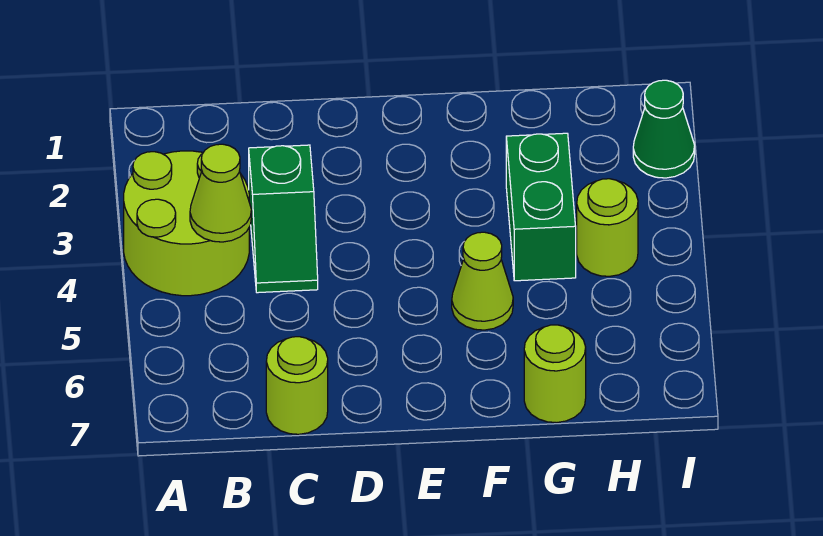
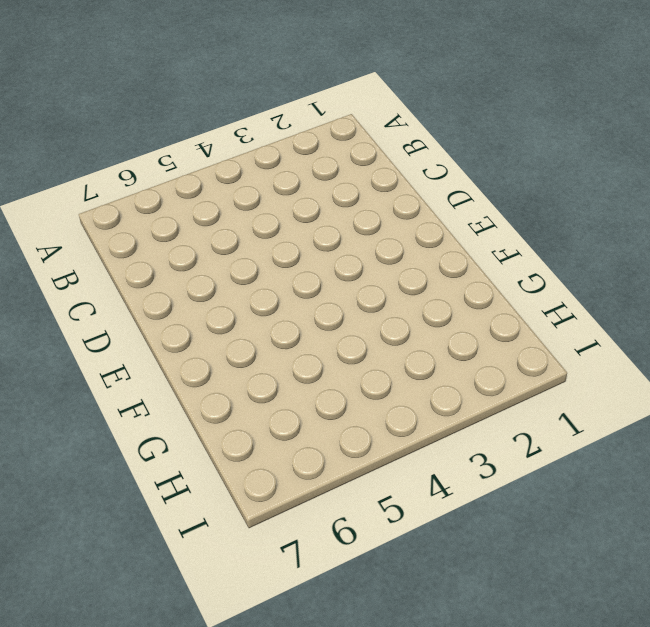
none -> lime round brick A3:B4 level 1
none -> green slope C3:C4 level 1 top 3

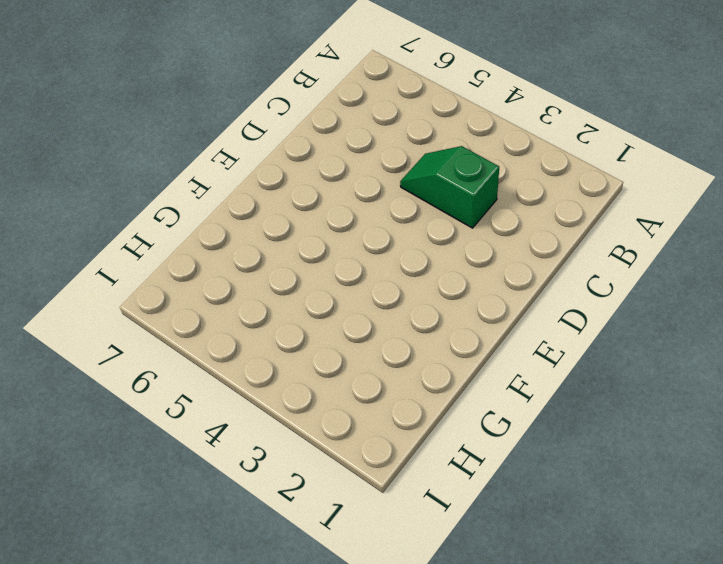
none -> lime round brick A3:B4 level 1
none -> lime round brick C7 level 1

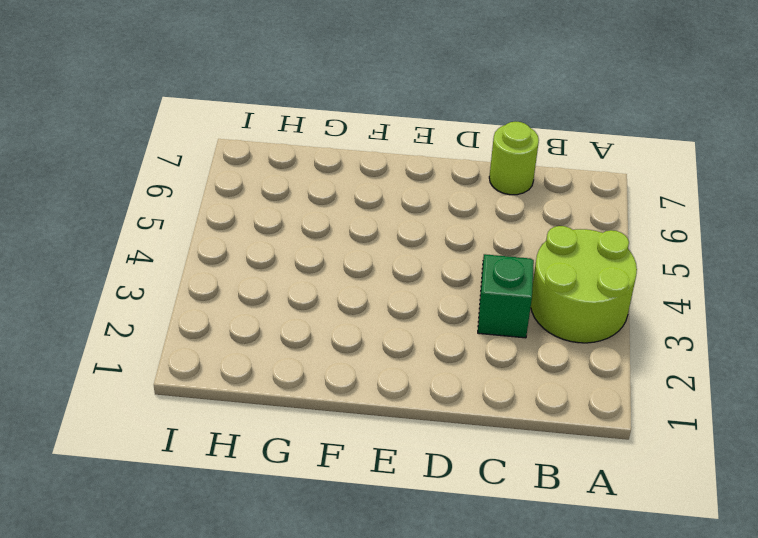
none -> lime cone F5 level 1
none -> green brick G3:G4 level 1

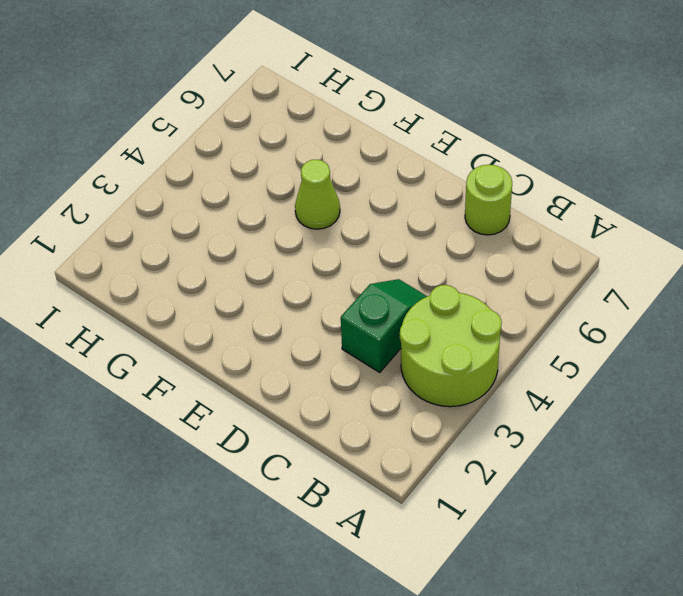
none -> green brick G3:G4 level 1
none -> lime round brick G7 level 1

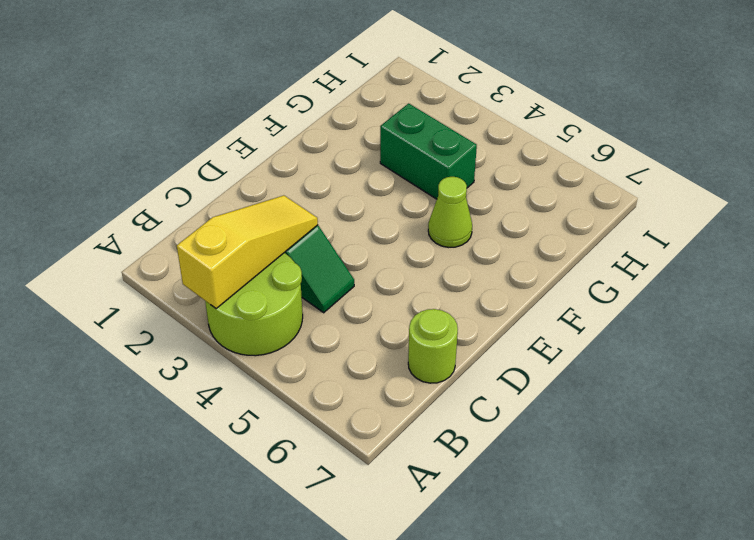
yellow slope A3:C3 level 2 top A -> none
none -> lime round brick G7 level 1
none -> lime round brick H4 level 1

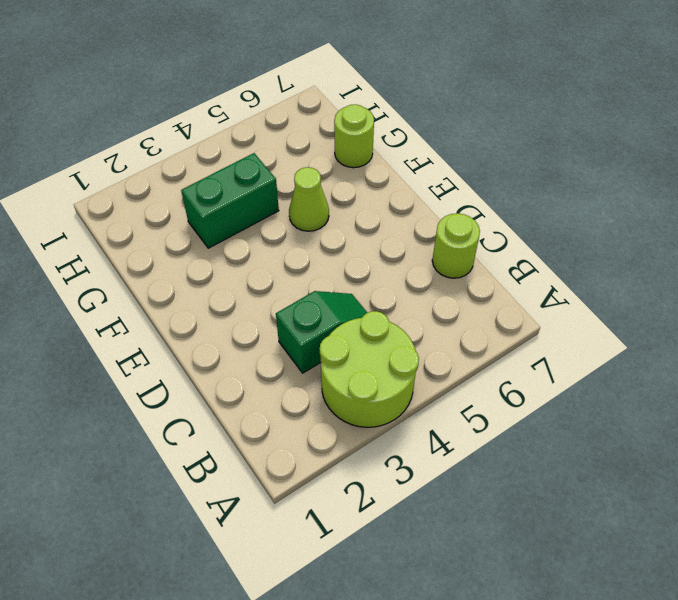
none -> lime round brick H4 level 1
none -> green cone I2 level 1

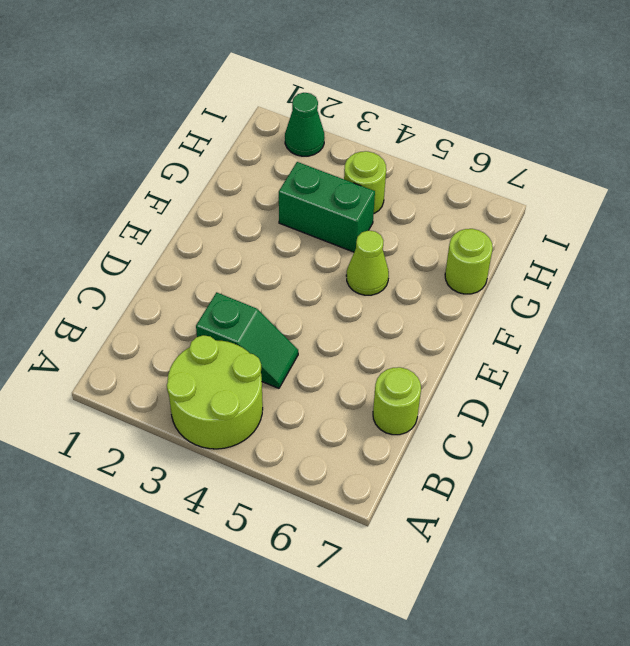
none -> lime cone B4 level 2

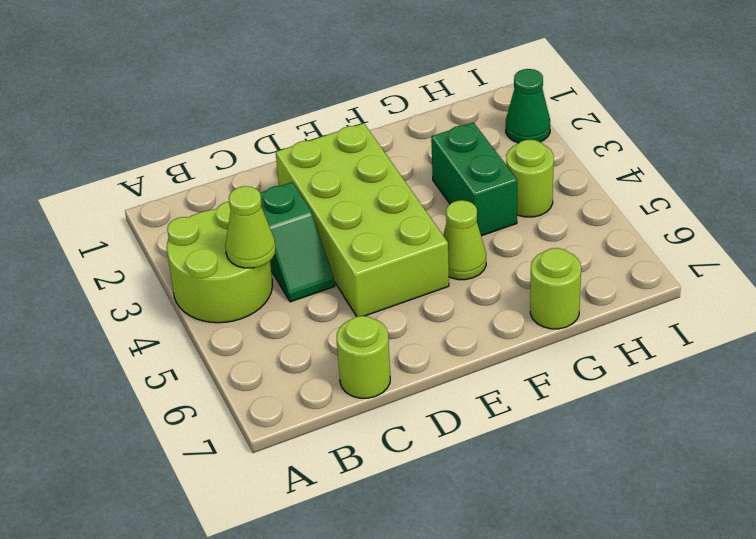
lime brick D2:E5 level 1 -> none

